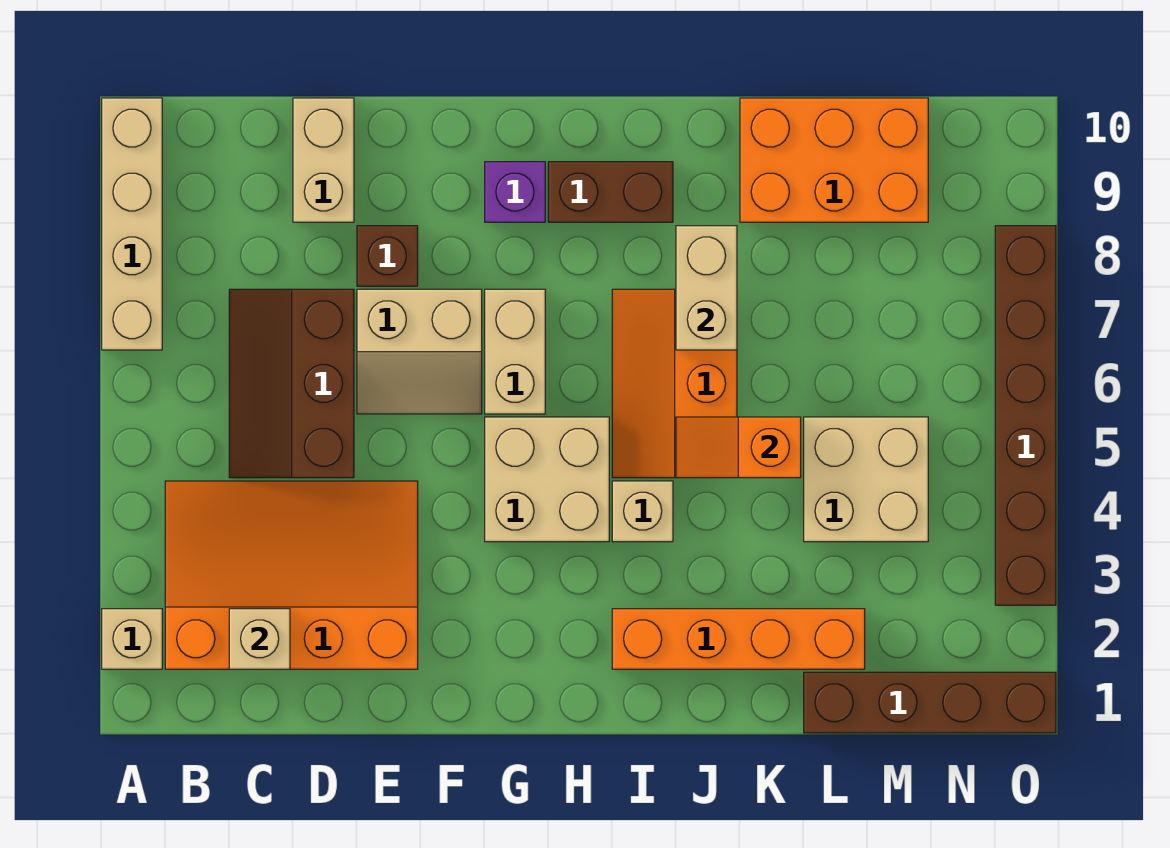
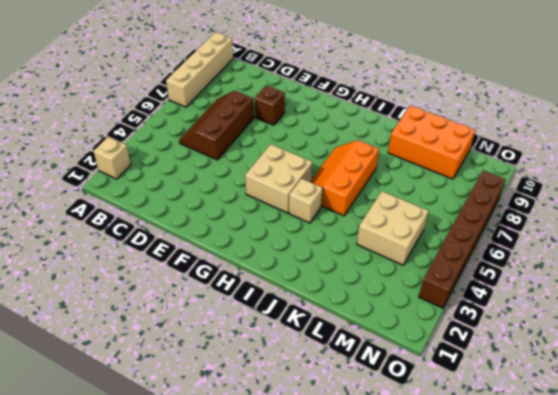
none -> orange slope B2:E4 level 1 top 2
none -> tan brick D9:D10 level 1
none -> tan slope E6:F7 level 1 top 7

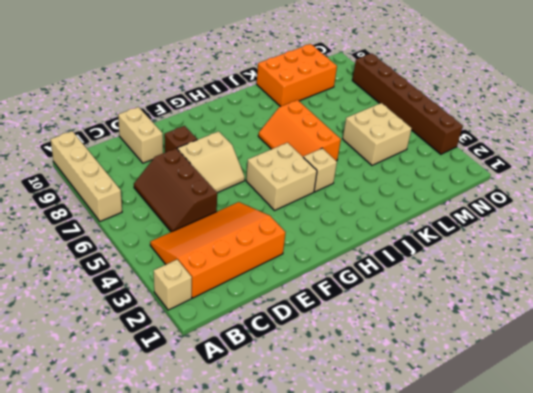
none -> tan brick G6:G7 level 1
none -> purple brick G9 level 1
none -> brown brick H9:I9 level 1

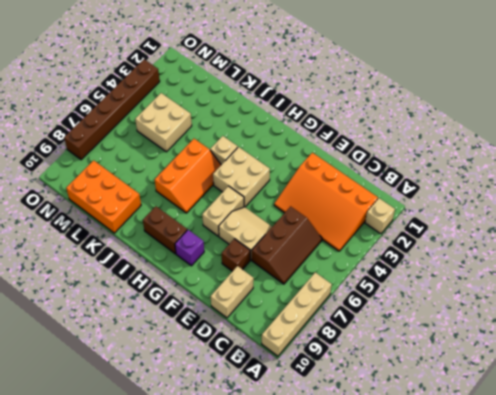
none -> orange brick I2:L2 level 1
none -> brown brick L1:O1 level 1
none -> tan brick C2 level 2

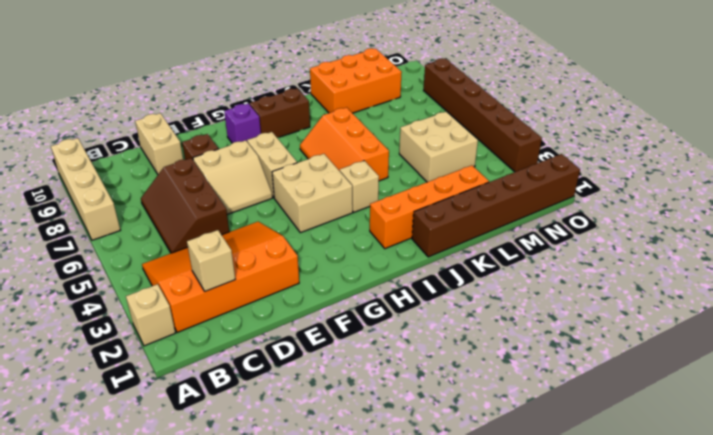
brown brick J1:O1 level 1 -> brown brick L1:O1 level 1
none -> orange slope J5:K5 level 2 top K
none -> tan brick J7:J8 level 2

